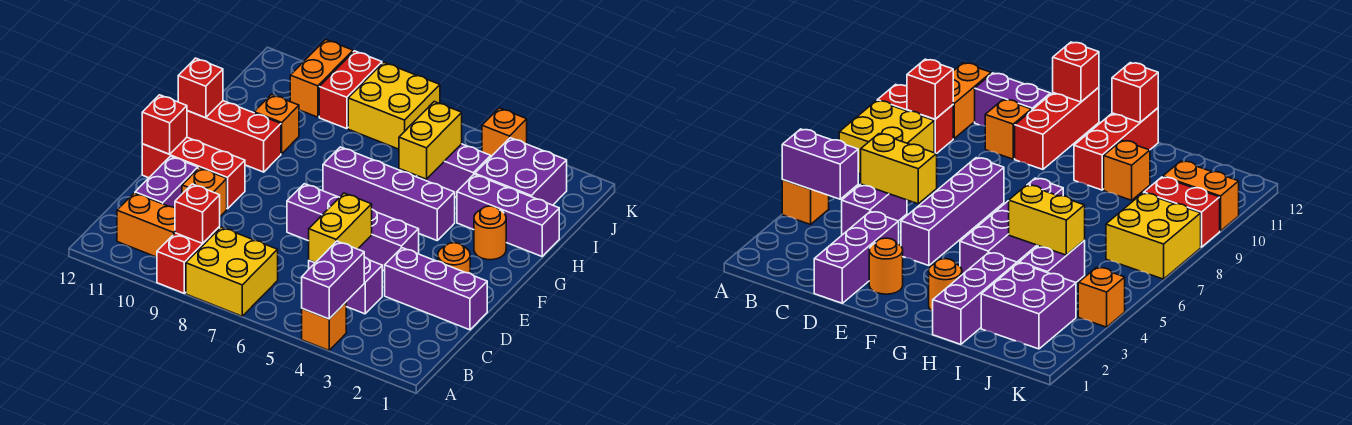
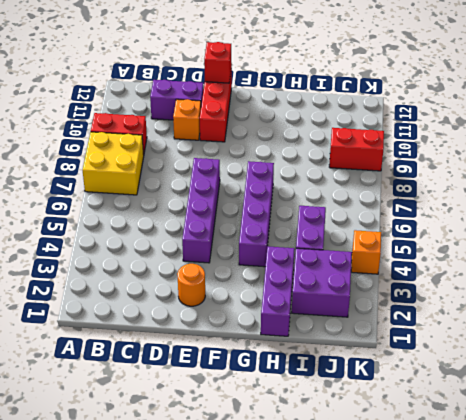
none -> orange brick A4 level 1
none -> orange brick B10:B11 level 1
none -> purple brick C4:C5 level 1

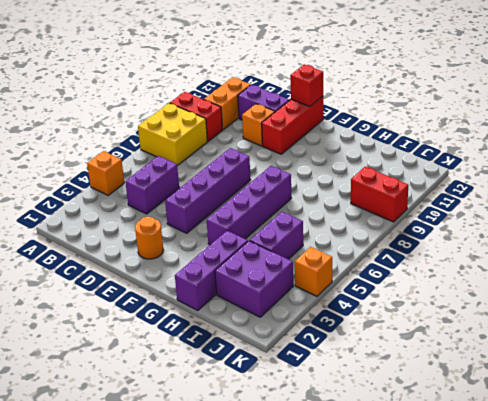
none -> purple brick D1:D3 level 1
none -> orange round brick G2 level 1
none -> red brick G10:G12 level 1

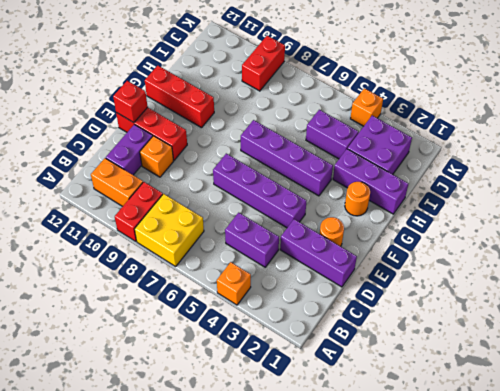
none -> orange brick H10 level 1
none -> yellow brick J7:K8 level 1
none -> orange brick J10:K10 level 1

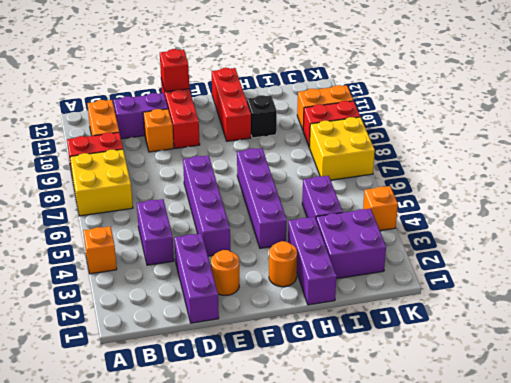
black brick H10 level 1 -> orange brick H10 level 1
none -> purple brick A4:B4 level 2
none -> red brick B9 level 2
none -> yellow brick C5:D5 level 2

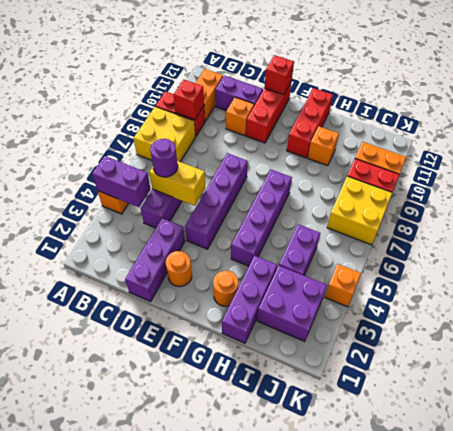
purple round brick C5 level 3 -> none
none -> red brick G12 level 2
none -> yellow brick H5:I5 level 2

